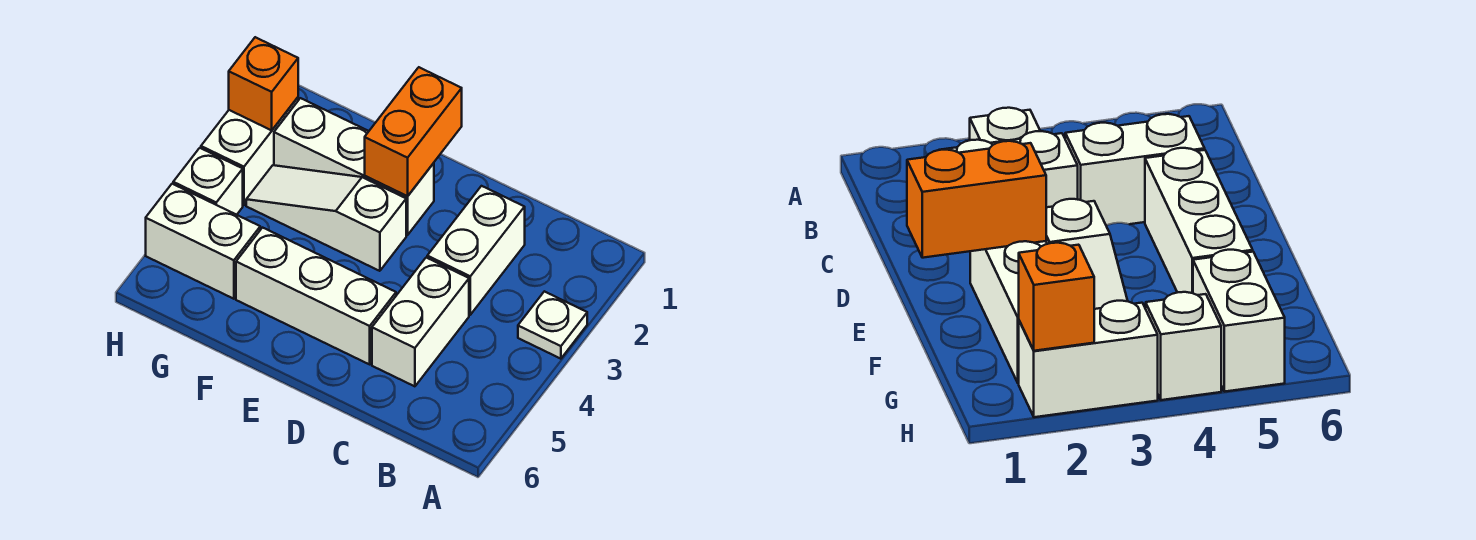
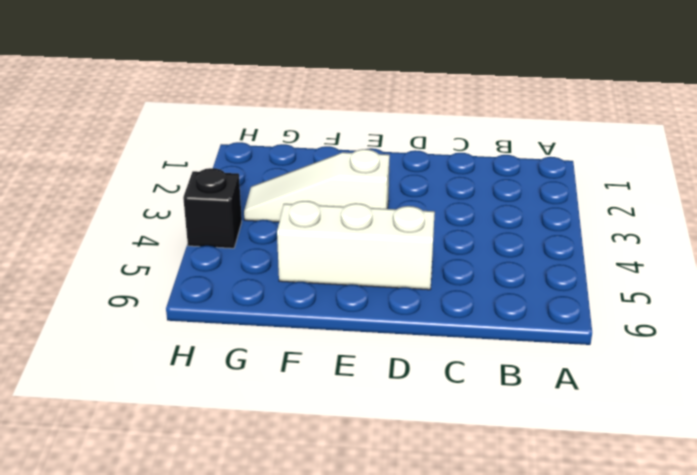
black brick H4 level 1 -> white brick H4 level 1
none -> white plate A3 level 1
none -> white brick C2:C3 level 1

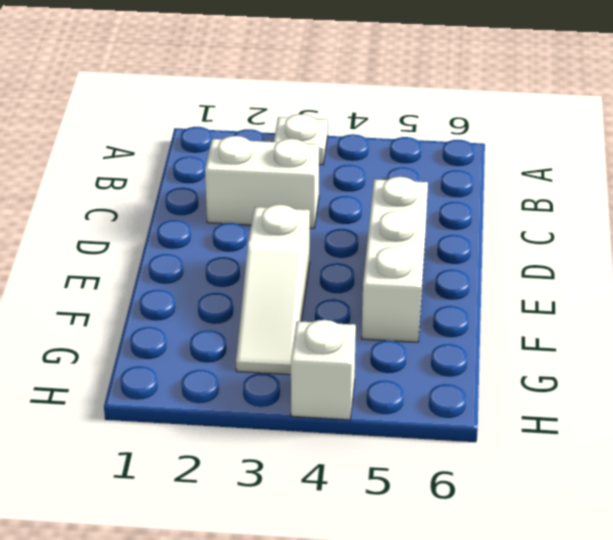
none -> white brick C4:C5 level 1
none -> white brick E2:G2 level 1

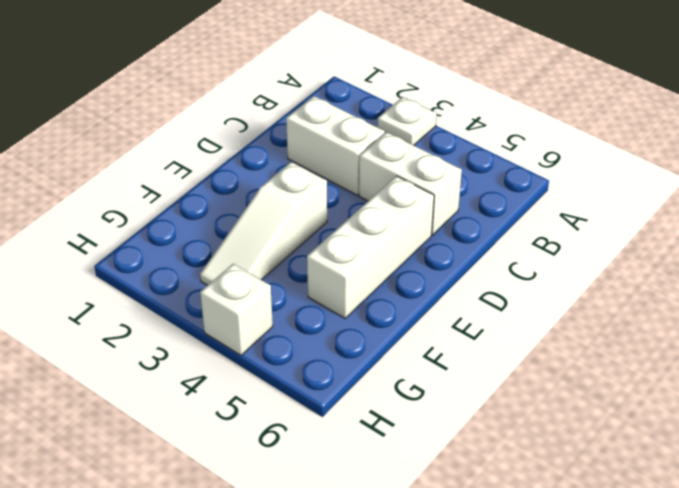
none -> white brick E2:G2 level 1
none -> white brick G5:H5 level 1

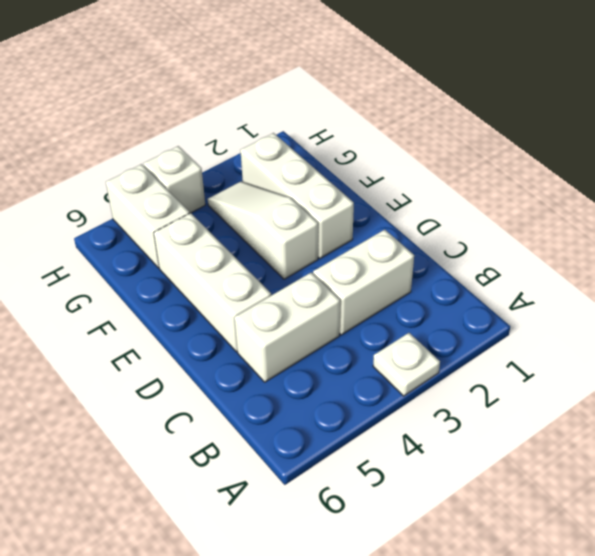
none -> white brick H2:H3 level 1
none -> orange brick E1:E2 level 2

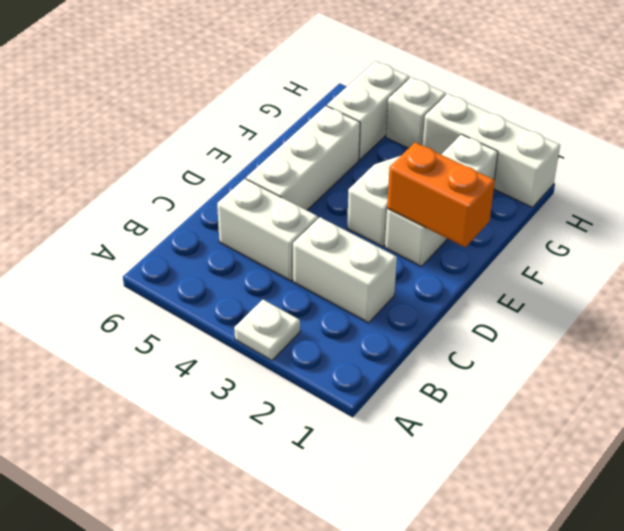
white brick H1:H3 level 1 -> white brick H2:H3 level 1
none -> orange brick H2 level 2

